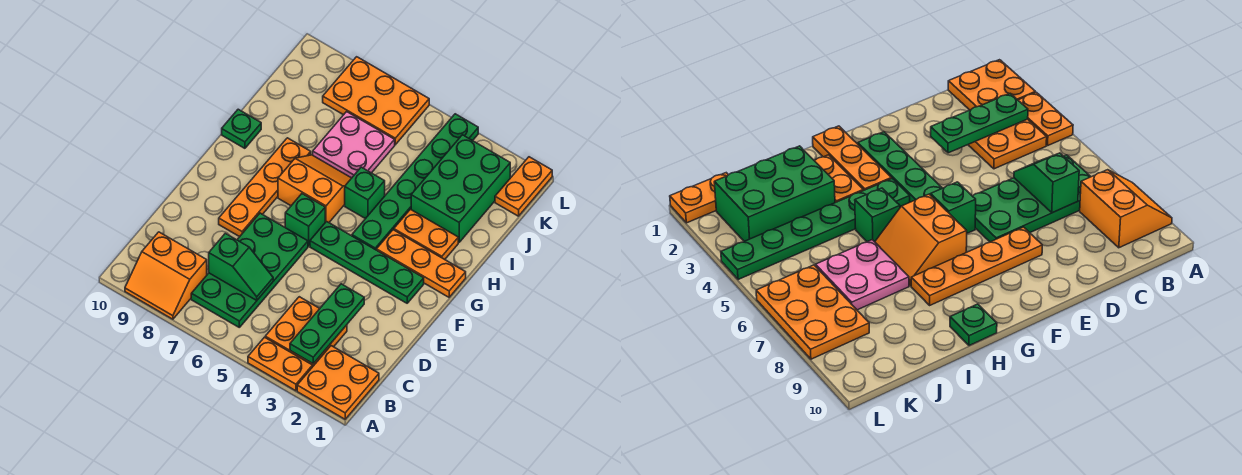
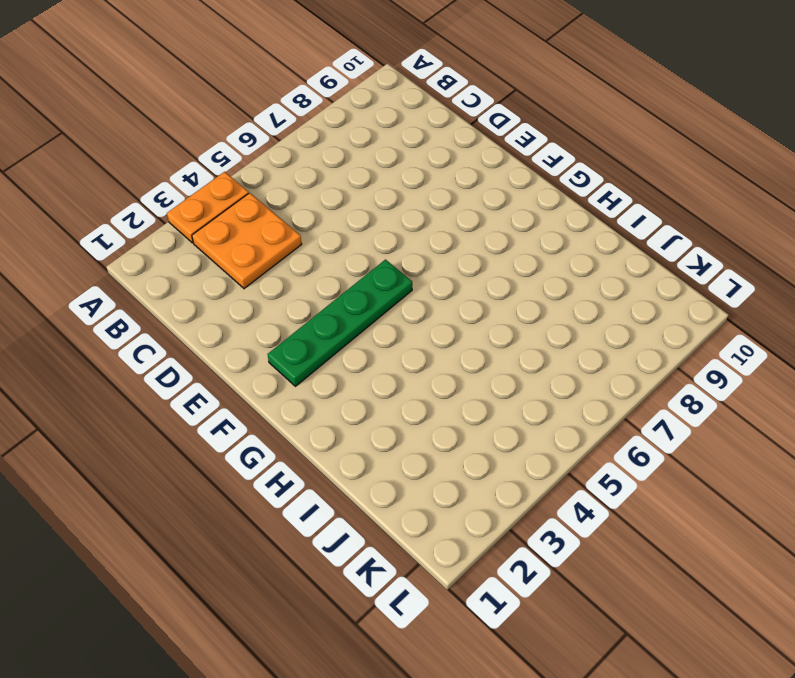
none -> orange plate A1:B2 level 1
none -> orange slope A8:B9 level 1 top B
none -> green plate B6:E7 level 1

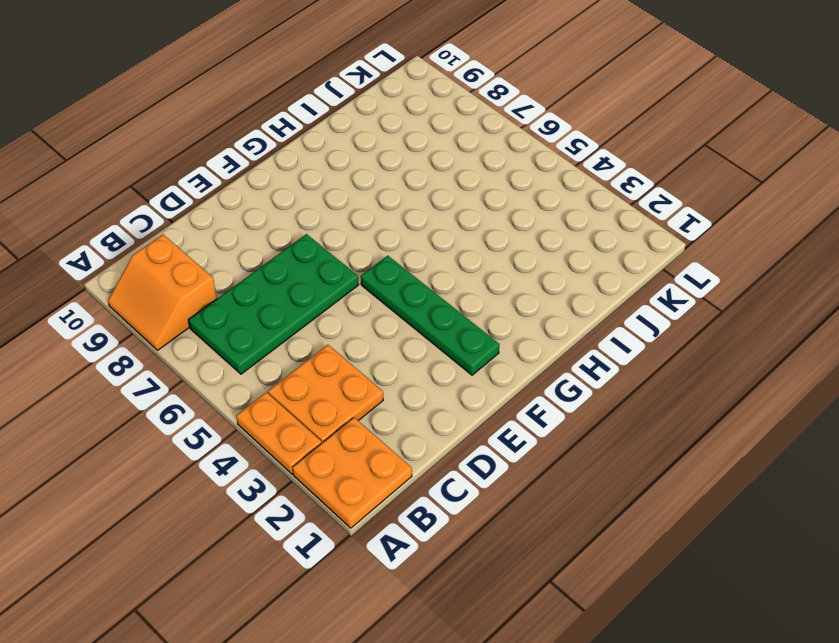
none -> orange plate E8:H8 level 1
none -> green brick F6 level 1
none -> orange plate G1:G3 level 1

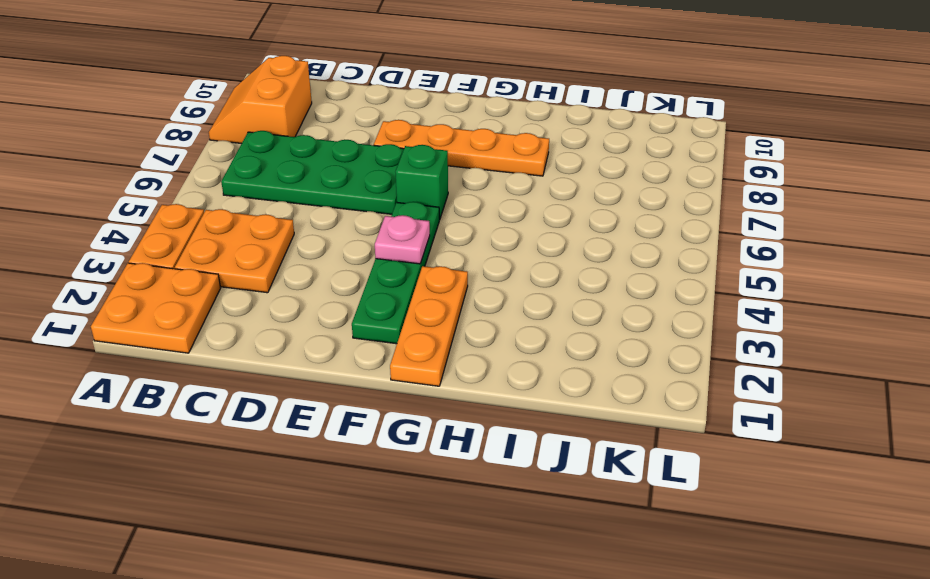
pink plate F4 level 2 -> none
none -> green plate G4:L4 level 1
none -> orange slope G6:H7 level 1 top G
none -> orange plate H2:H3 level 1

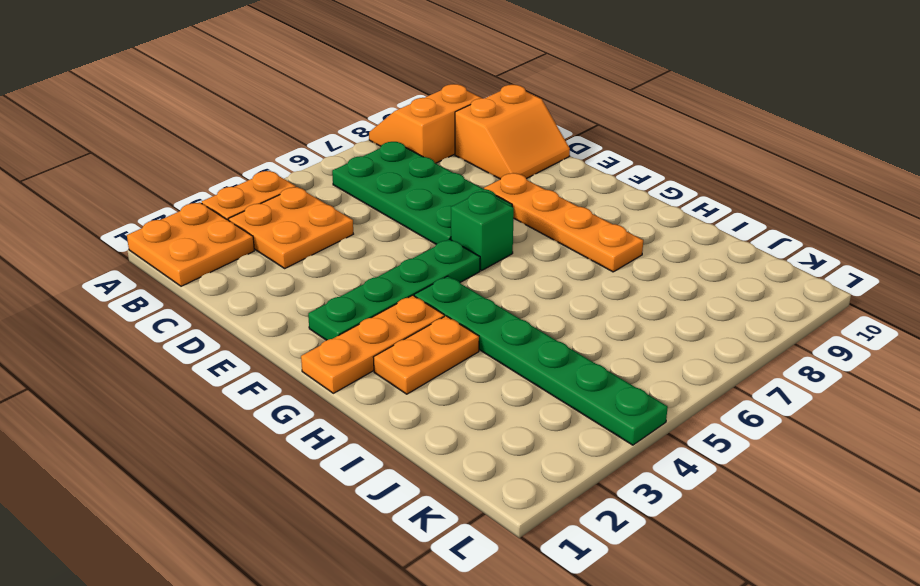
orange slope C9:D10 level 1 top C -> orange slope G6:H7 level 1 top G
none -> green brick H5 level 1
none -> green plate H10 level 1
none -> green brick I2:K3 level 1

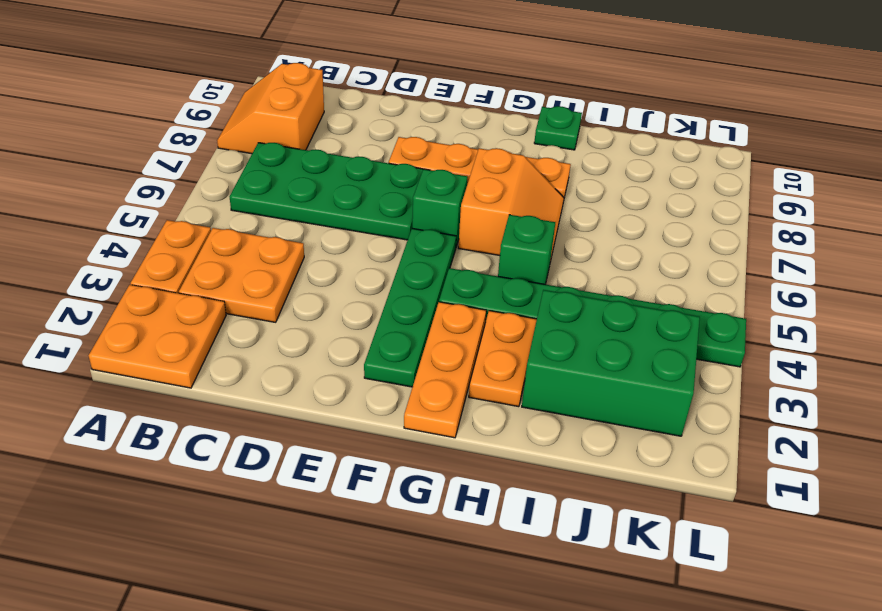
none -> pink plate I6:J7 level 1
none -> orange plate K1:L1 level 1
none -> orange plate K6:L8 level 1

